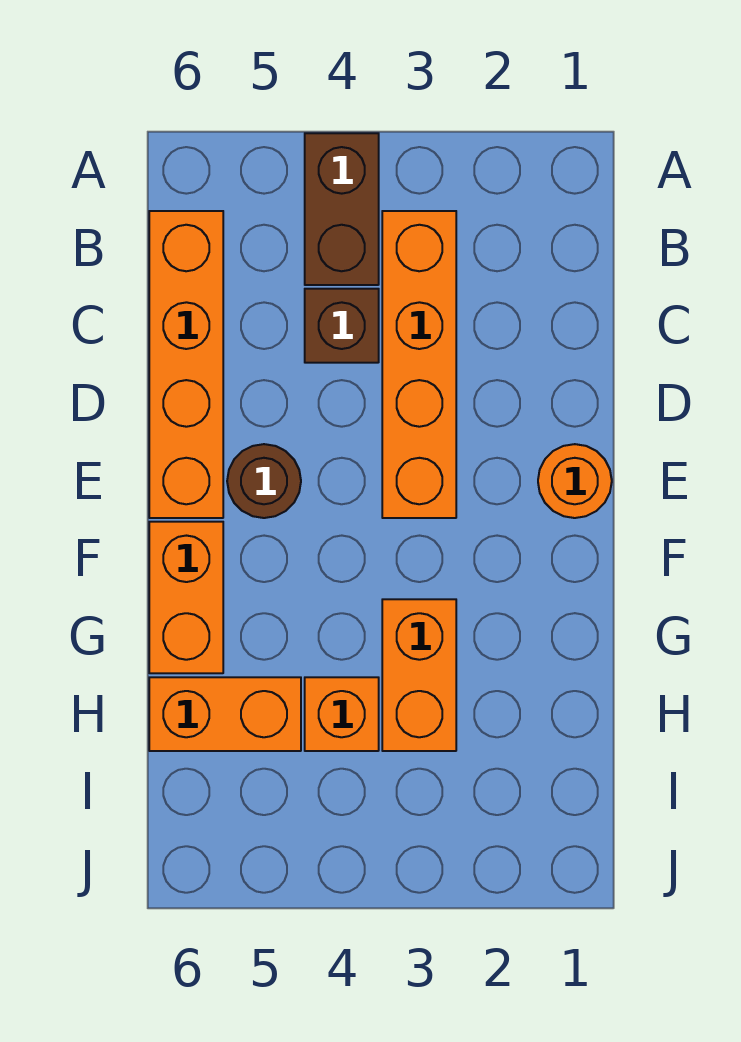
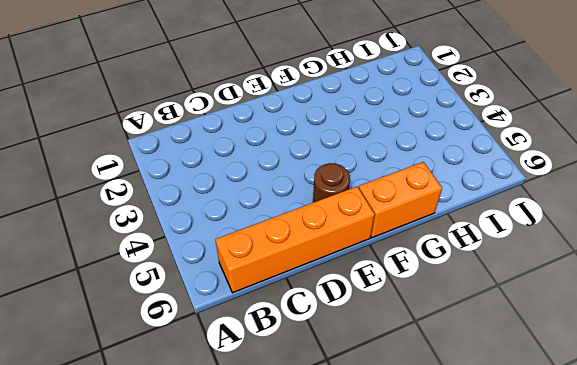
none -> brown brick A4:B4 level 1
none -> orange brick B3:E3 level 1

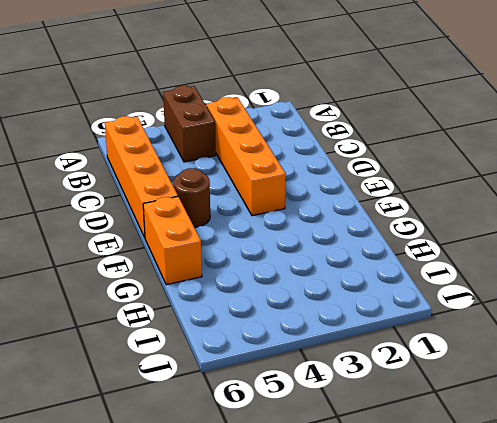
none -> brown brick C4 level 1
none -> orange round brick E1 level 1

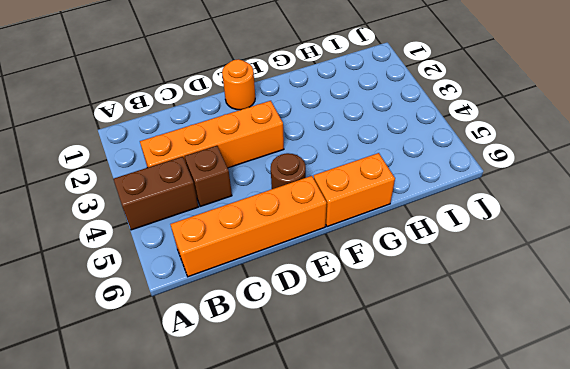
none -> orange brick G3:H3 level 1
none -> orange brick H4 level 1

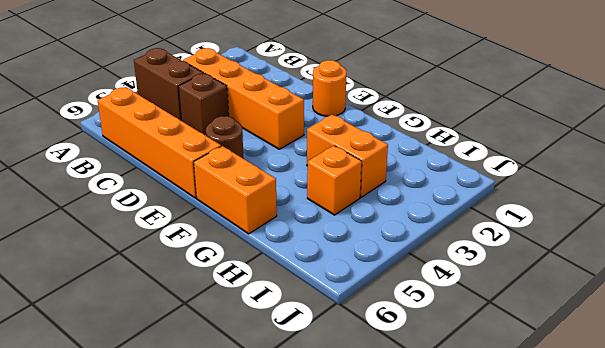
none -> orange brick H5:H6 level 1

